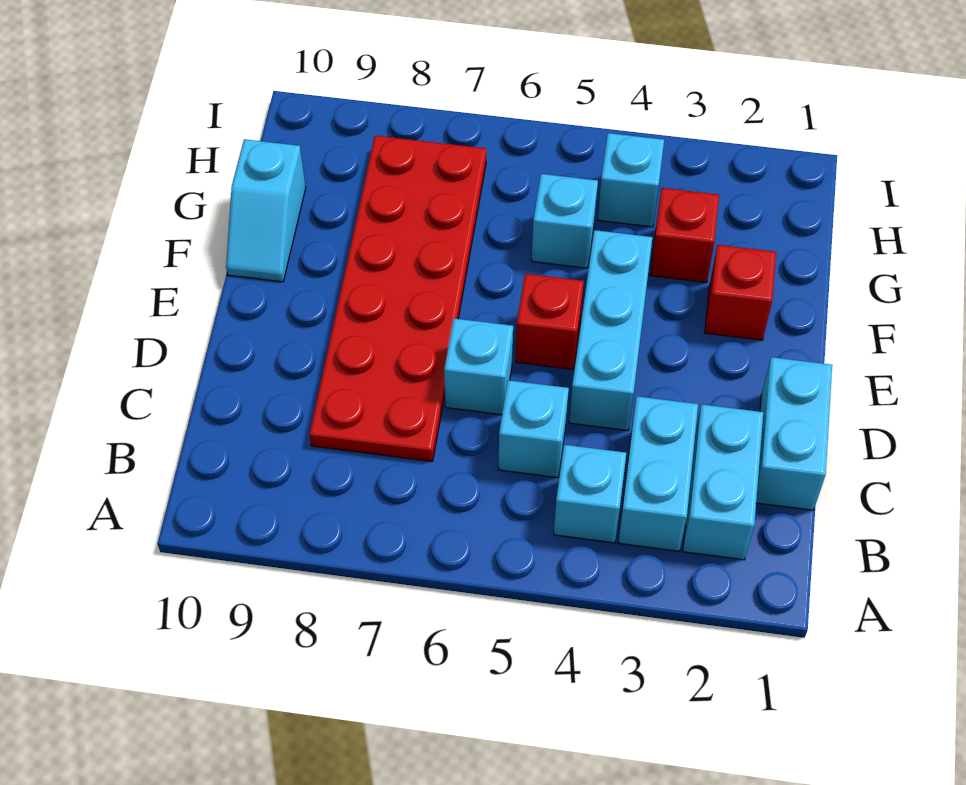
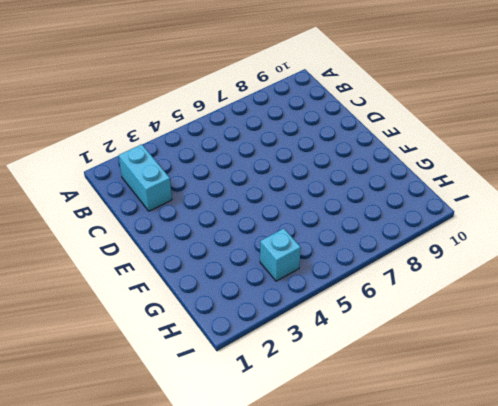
none -> cyan brick B3:C3 level 1
none -> cyan brick B4 level 1
none -> cyan brick C1:D1 level 1

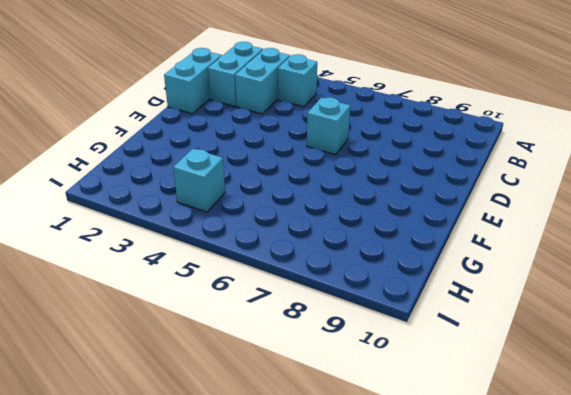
none -> cyan brick C5 level 1
none -> red plate C7:H8 level 1
none -> cyan brick D4:F4 level 1

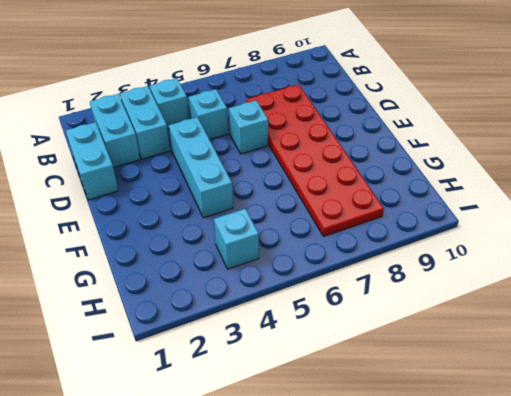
none -> red brick E5 level 1
none -> red brick F2 level 1
none -> cyan slope F10:G10 level 1 top G

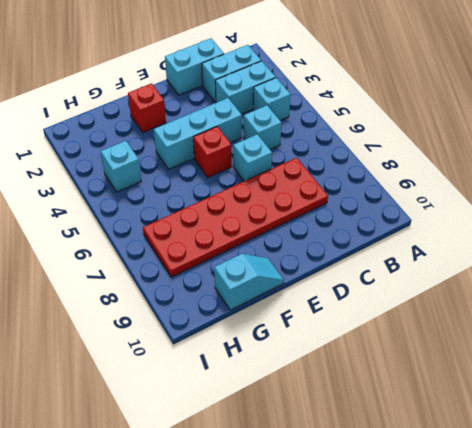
none -> red brick G3 level 1
none -> cyan brick G5 level 1

